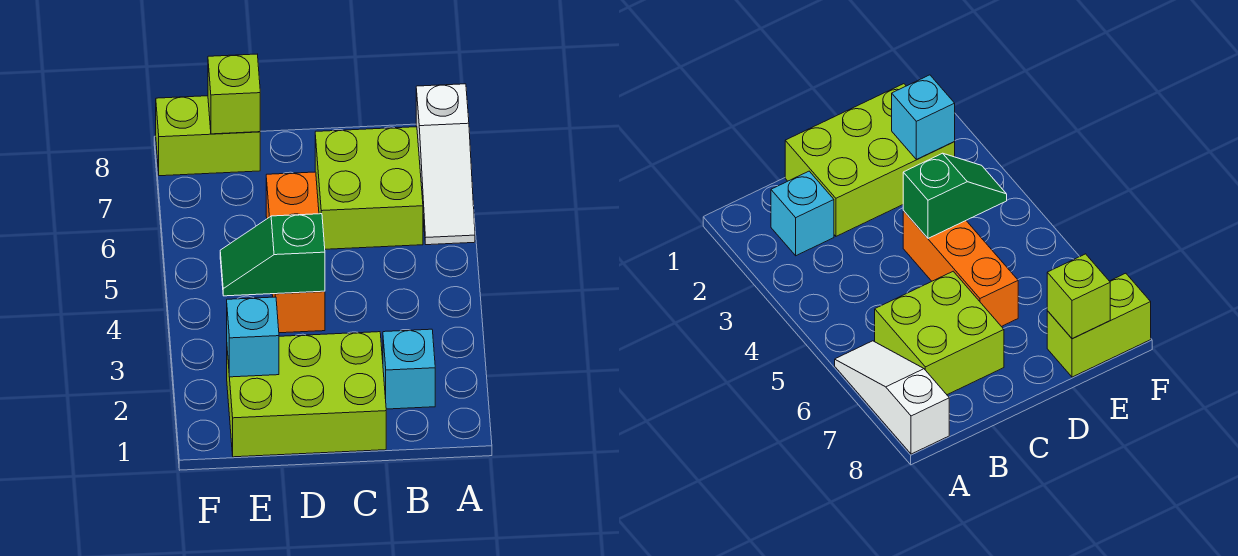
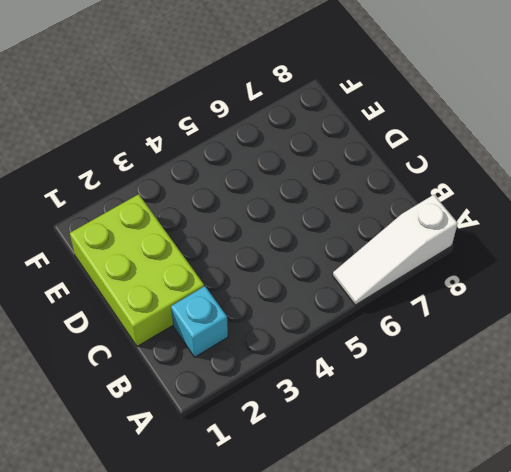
none -> lime brick B6:C7 level 1
none -> orange brick D4:D6 level 1

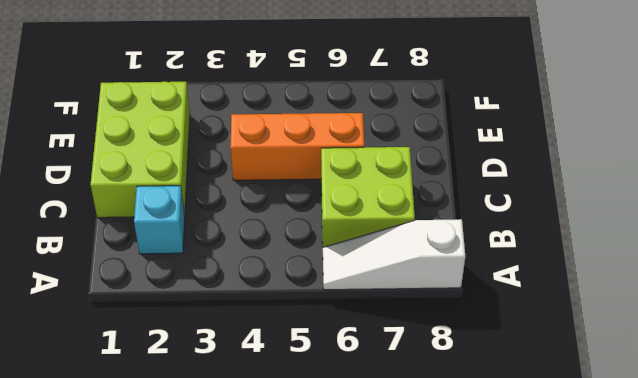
none -> lime brick E8:F8 level 1
none -> green slope D4:E4 level 2 top D

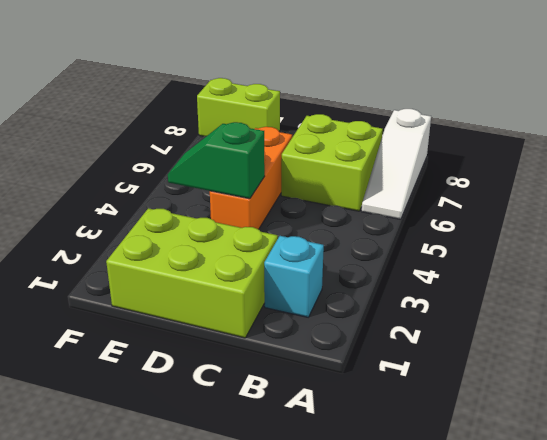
none -> cyan brick E2 level 2
none -> lime brick E8 level 2

